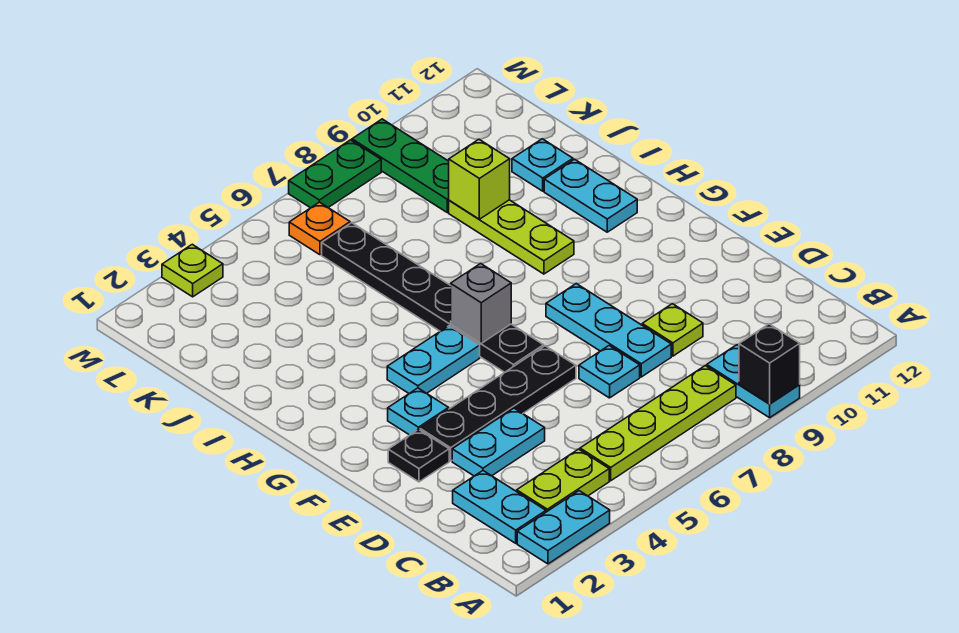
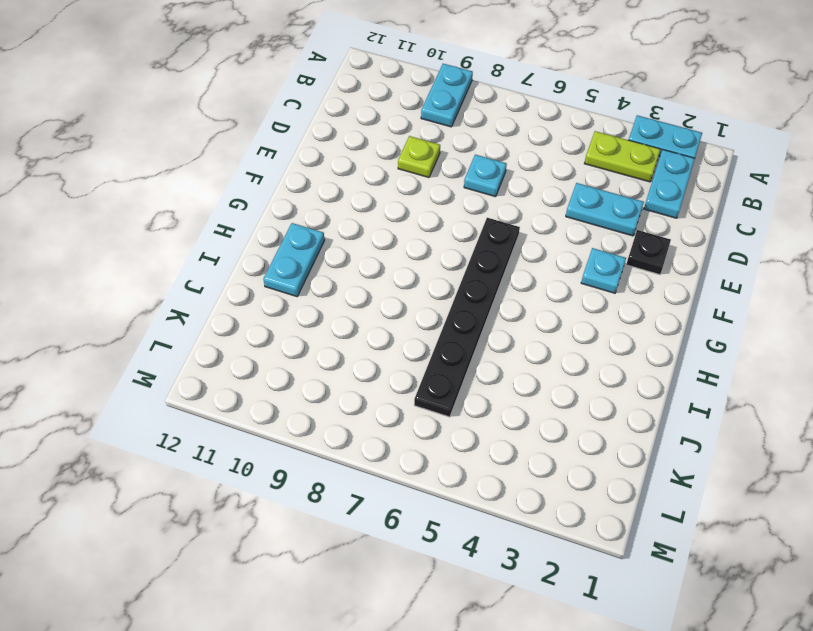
none -> lime plate B5:B8 level 1
none -> cyan plate D8:F8 level 1
none -> black plate E3:E6 level 1

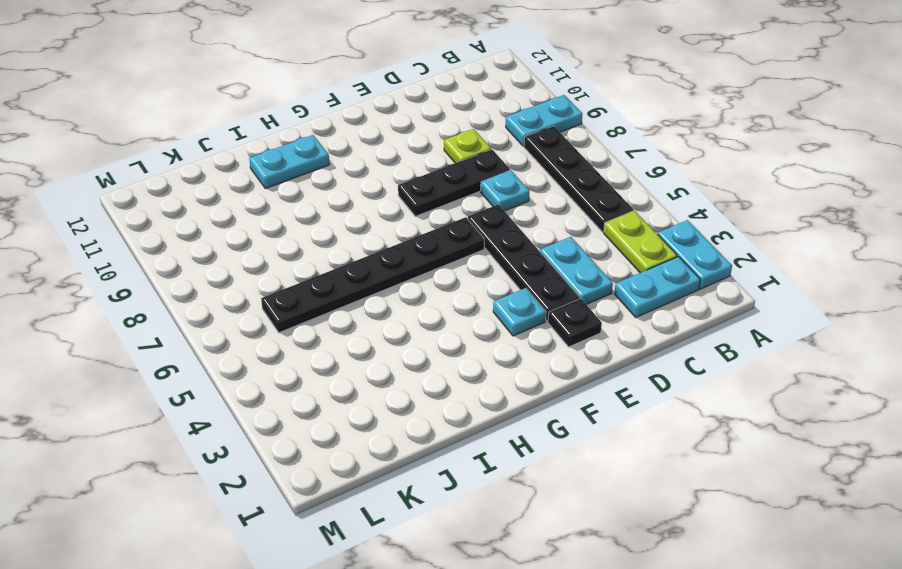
black plate B5:B8 level 1 -> lime plate B5:B8 level 1
black plate D8:F8 level 1 -> cyan plate D8:F8 level 1
none -> cyan plate G4:G5 level 1
none -> lime plate H9:J9 level 1
none -> cyan plate J11 level 1

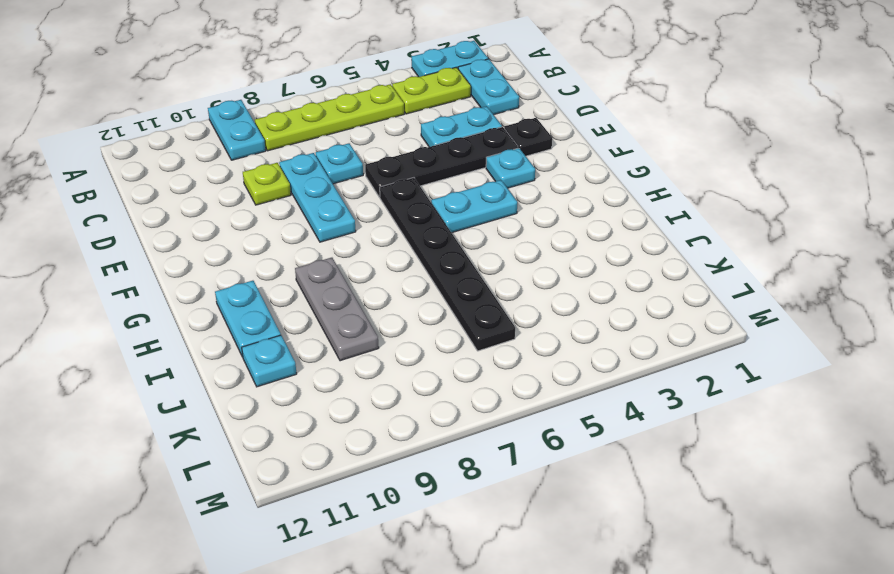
grey plate H9:J9 level 1 -> lime plate H9:J9 level 1
none -> green plate K9:M9 level 1
none -> orange plate L6 level 1
none -> lime plate M3 level 1

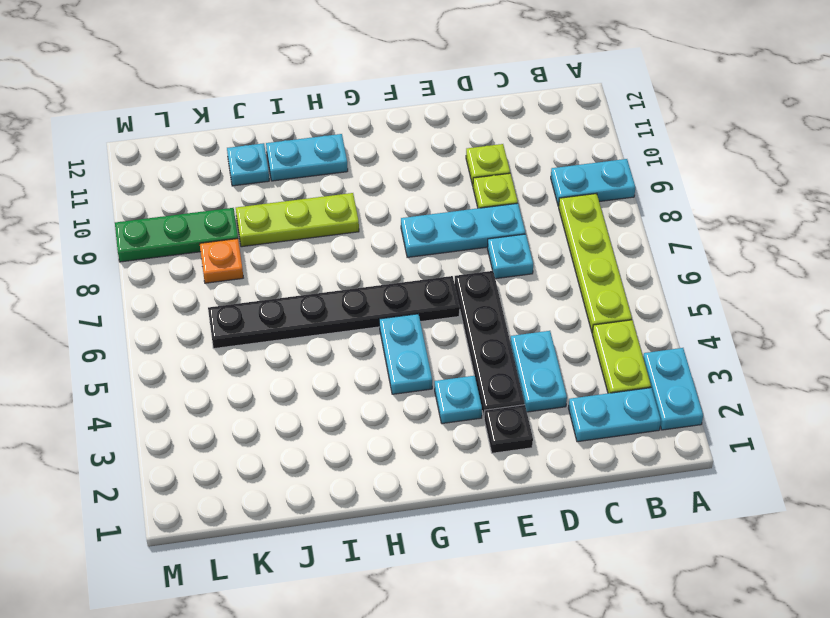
lime plate D10 level 1 -> lime plate M3 level 1
orange plate K8 level 1 -> orange plate L6 level 1
none -> green plate M7:M8 level 1
none -> black brick A9 level 2
none -> grey brick G6 level 2

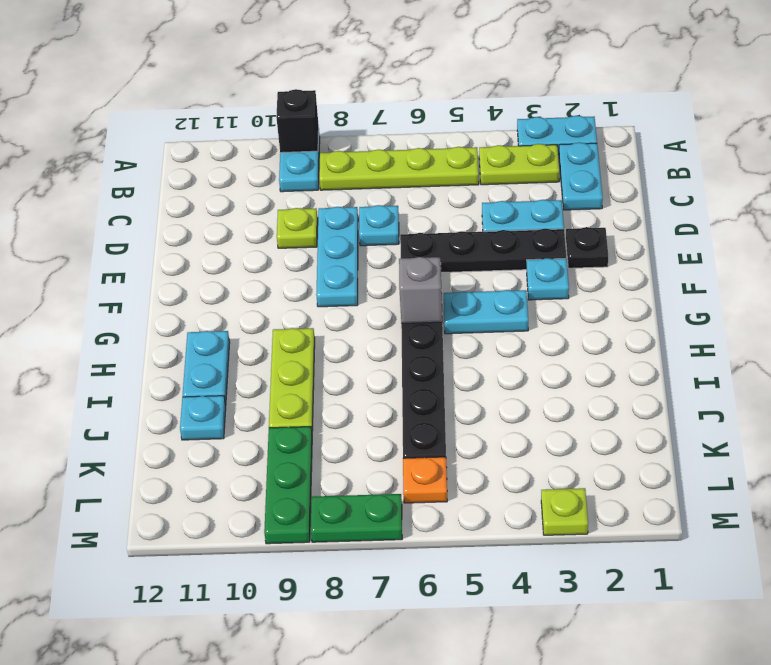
none -> lime brick J9 level 2

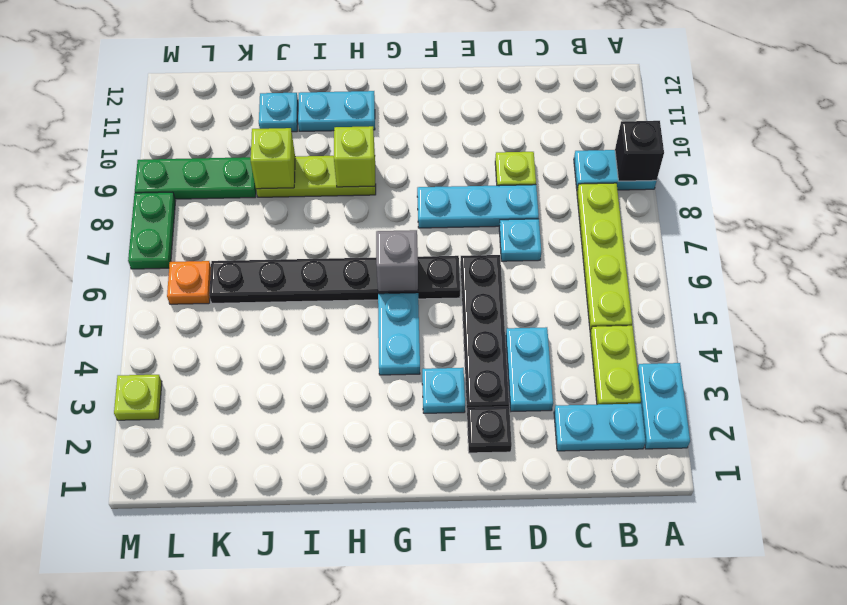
lime brick H9 level 2 -> none

